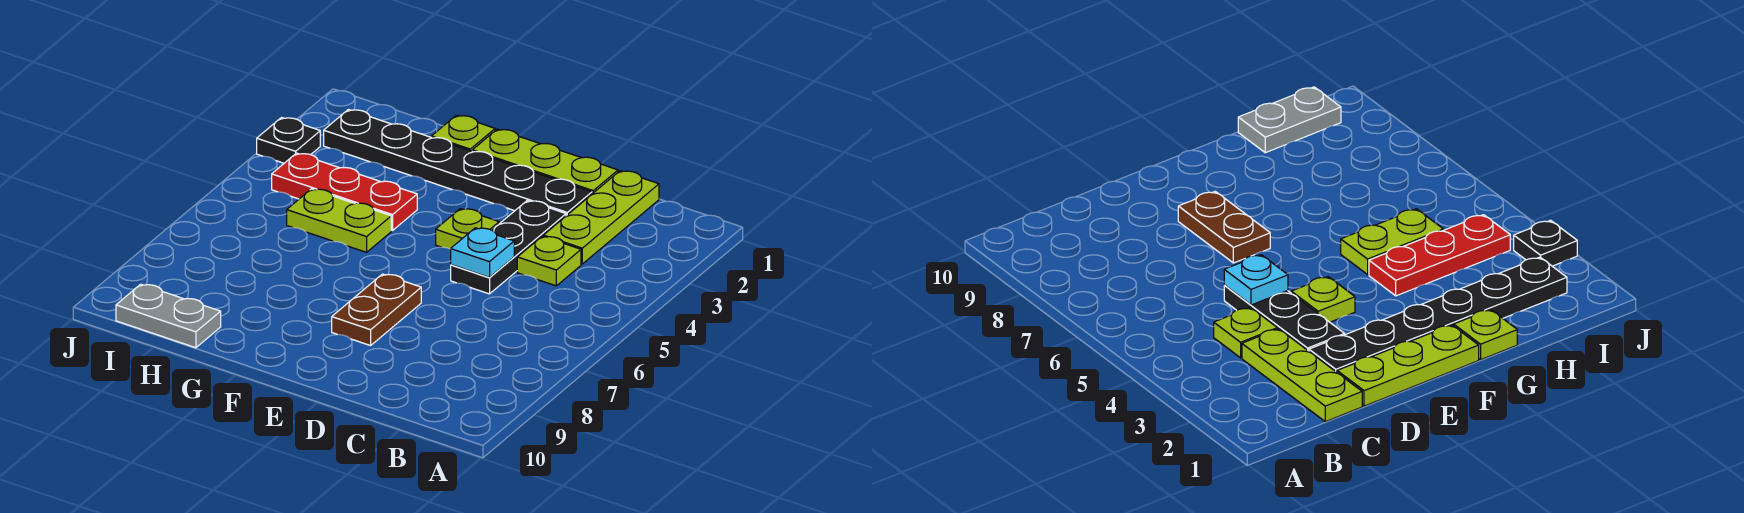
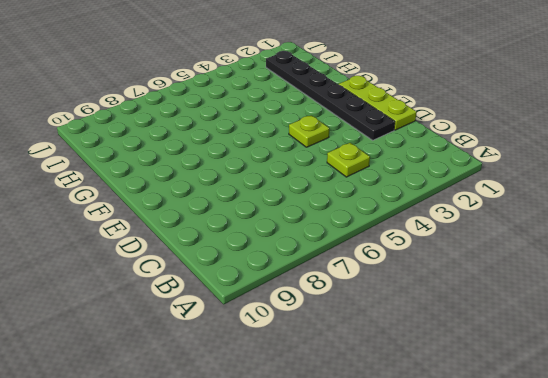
none -> lime plate C1:C3 level 1
none -> black plate D3:D5 level 1
none -> brown plate E7:E8 level 1

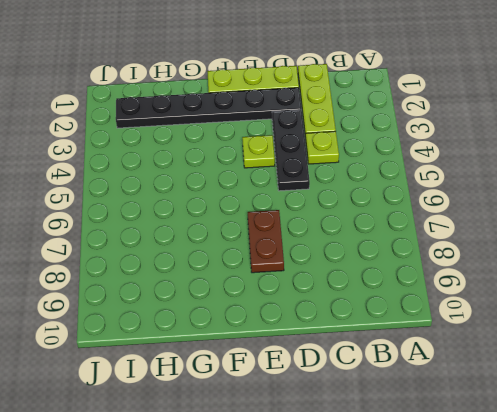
none -> lime plate G1 level 1
none -> red plate G4:I4 level 1
none -> lime plate G5:H5 level 1

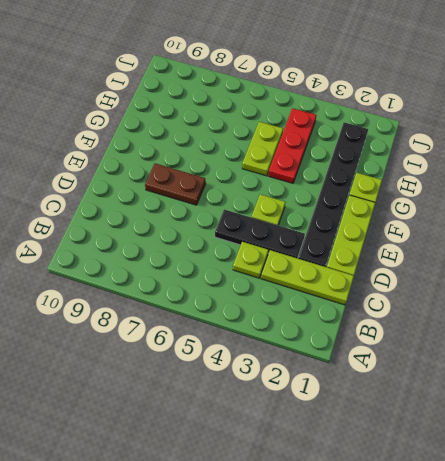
none -> grey plate H10:I10 level 1
none -> black plate J3 level 1
none -> cyan plate D5 level 2

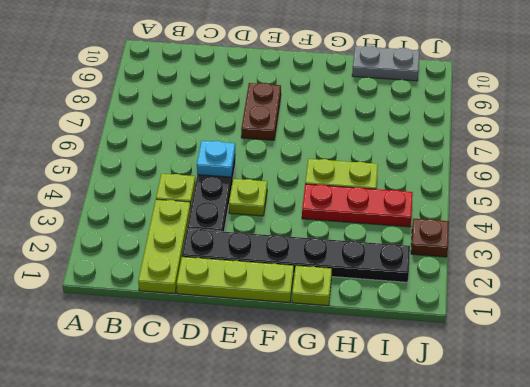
brown plate J3 level 1 -> black plate J3 level 1

